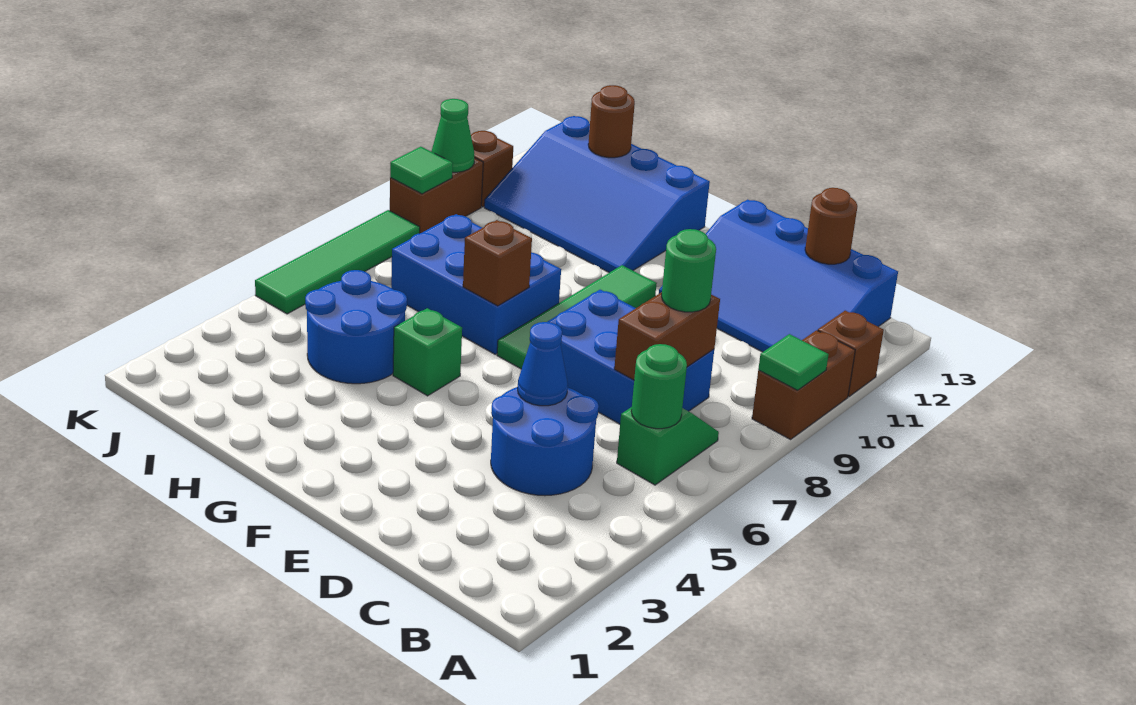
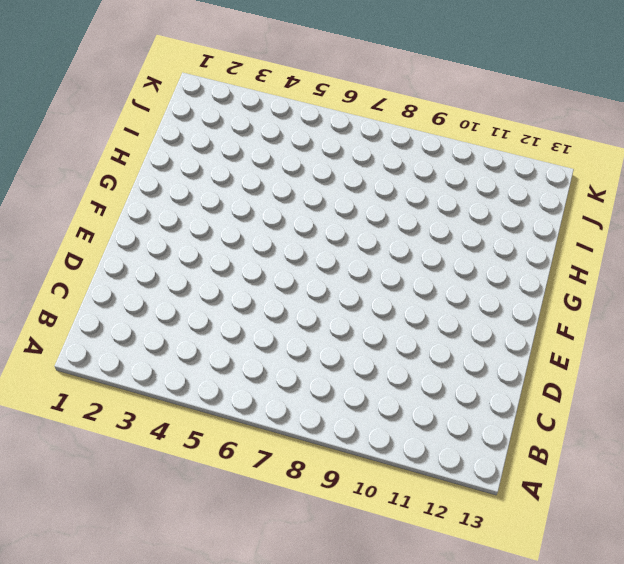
none -> brown brick A9:A10 level 1
none -> brown brick A11 level 1
none -> green slope B6:B7 level 1 top 6

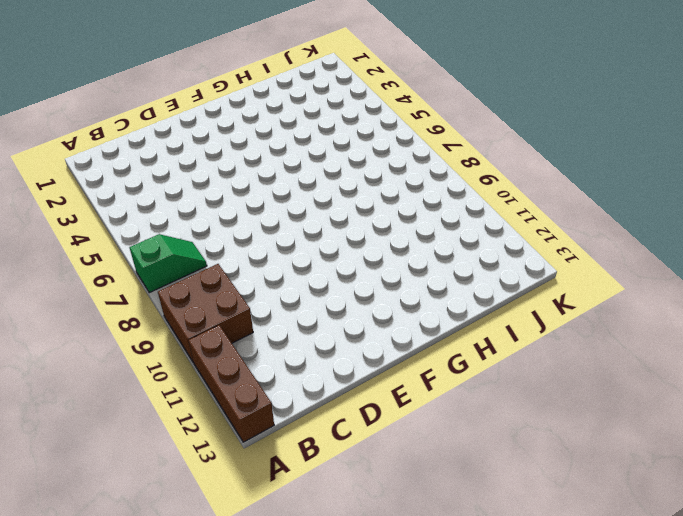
green slope A7:B7 level 1 top A -> green slope B6:B7 level 1 top 6
brown brick A9:B10 level 1 -> brown brick A9:A10 level 1
brown brick A11:A13 level 1 -> brown brick A11 level 1
none -> blue slope B11:E13 level 1 top 13
none -> blue round brick C4:D5 level 1
none -> blue brick C7:E8 level 1

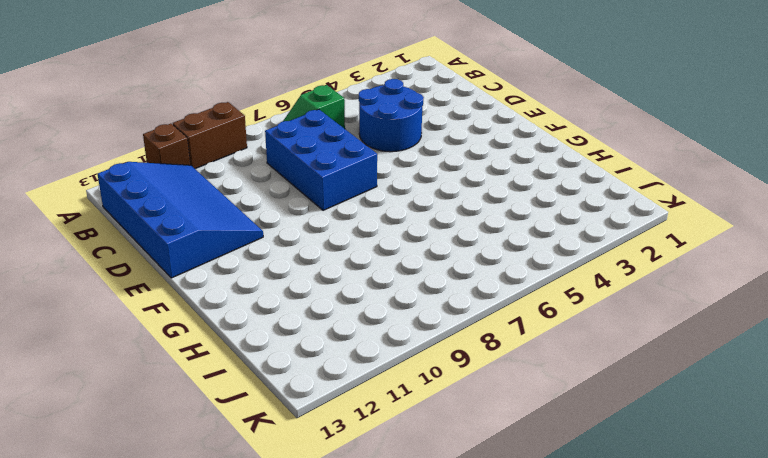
none -> green tile F7:F10 level 1
none -> green brick G5 level 1
none -> blue brick G7:I8 level 1

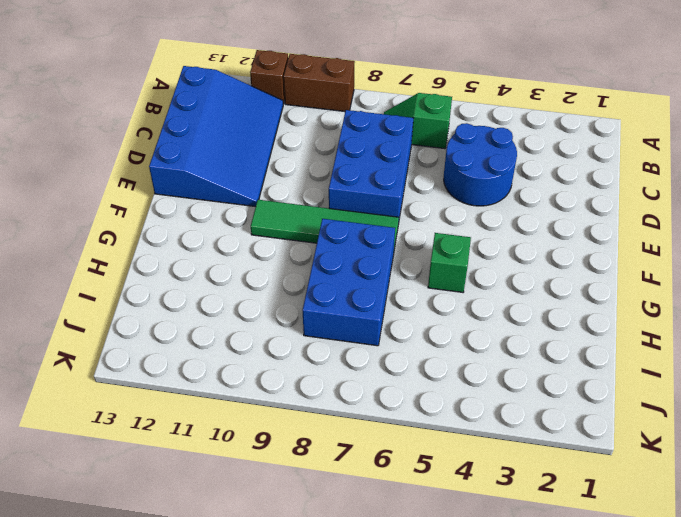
none -> blue slope G11:J13 level 1 top 13
none -> blue round brick H4:I5 level 1
none -> green tile K5:K8 level 1

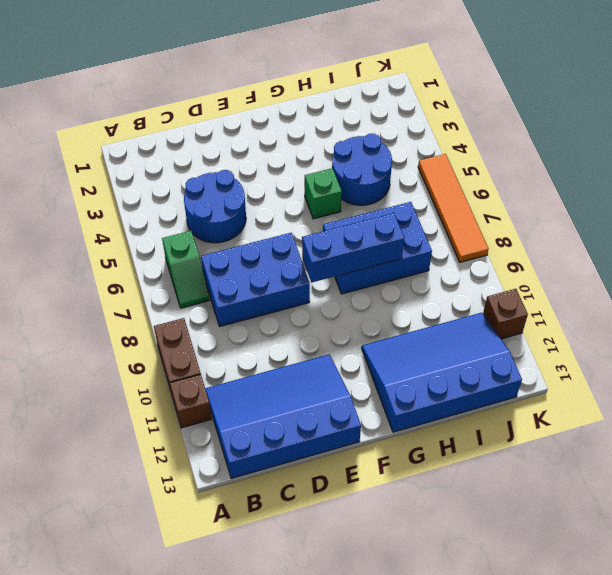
blue brick F8:H8 level 2 -> none
orange tile K5:K8 level 1 -> green tile K5:K8 level 1
none -> green tile F7:F10 level 1
none -> brown brick K9:K10 level 1
none -> green tile A9 level 2

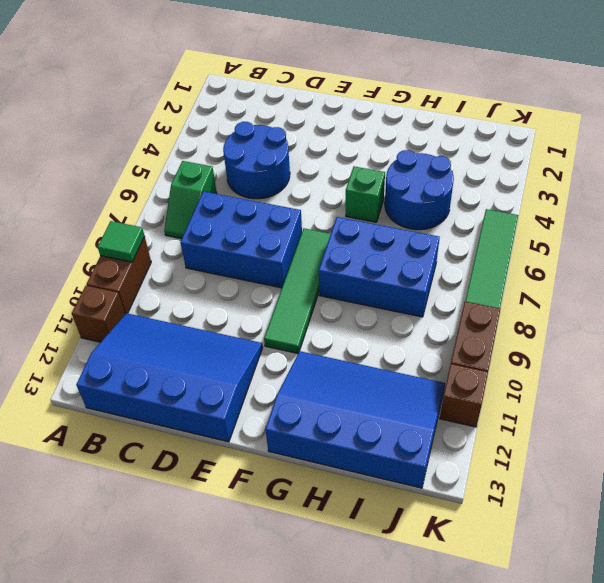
none -> green round brick B6 level 2
none -> brown brick C7:C8 level 2
none -> brown round brick C13 level 2

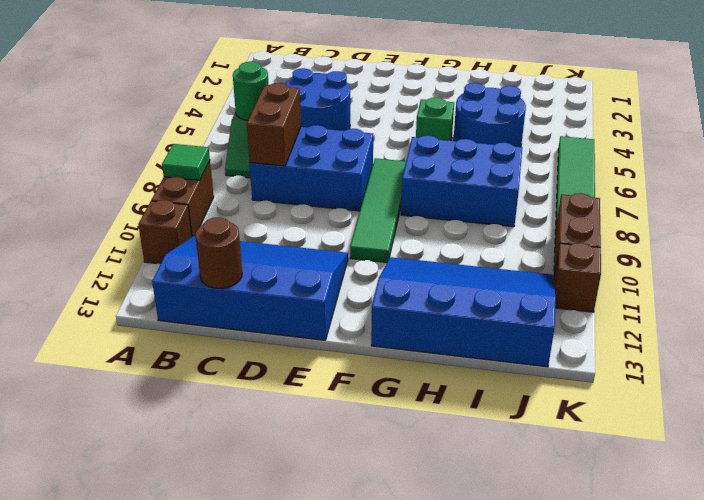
none -> blue cone D5 level 2
none -> brown brick G7 level 2
none -> brown round brick I13 level 2

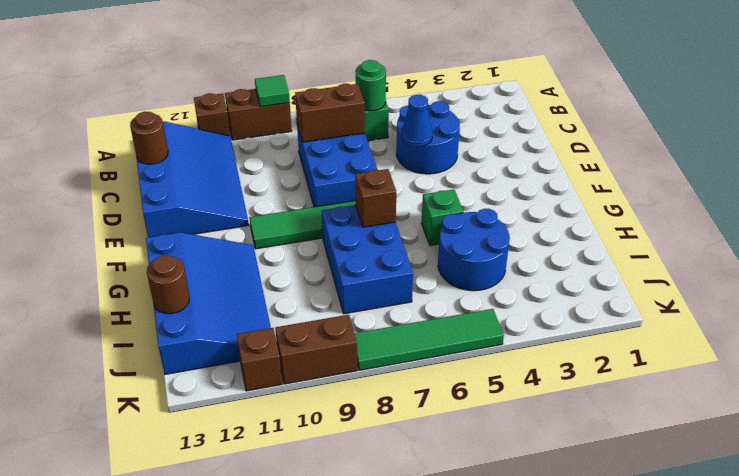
none -> green tile K9 level 2
none -> green cone K10 level 2
none -> green round brick C8 level 3

